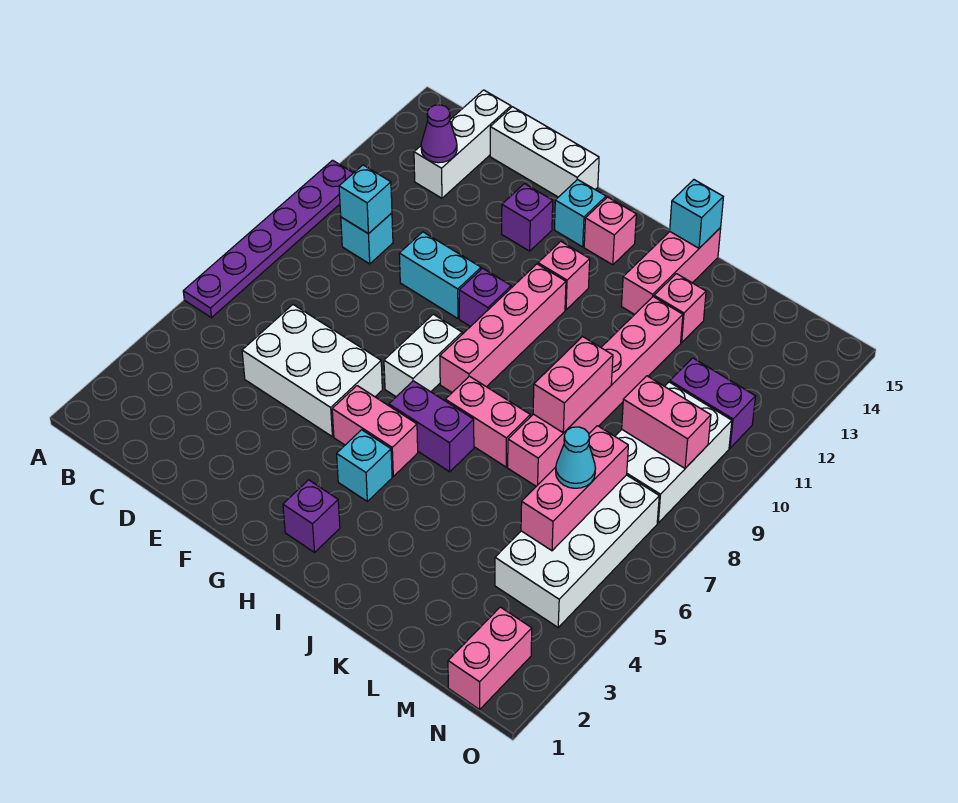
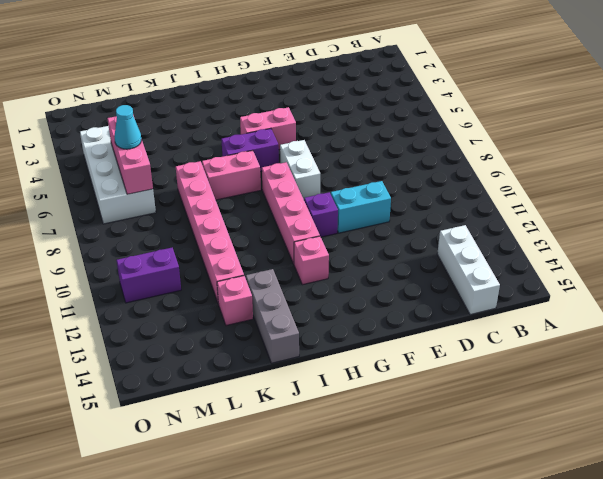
grey brick J13:J15 level 1 -> pink brick J13:J15 level 1
none -> purple plate A6:A11 level 1
none -> cyan brick C10 level 1
none -> white brick D5:F6 level 1
none -> white brick D15:F15 level 1

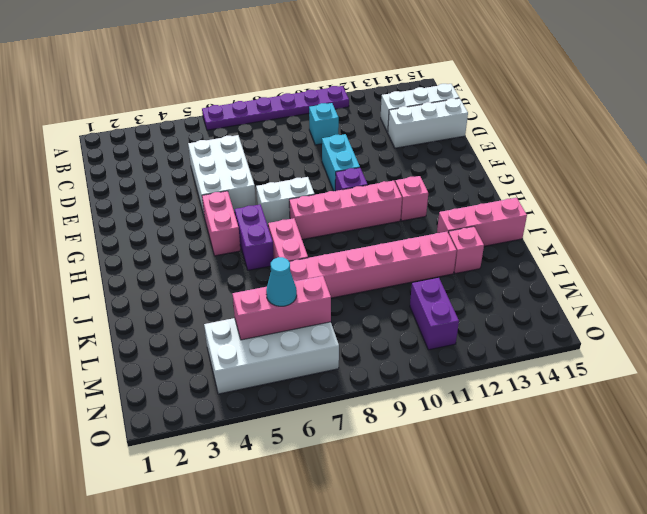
white brick D13:D15 level 1 -> white brick D15:F15 level 1
none -> purple brick F13 level 1
none -> cyan brick G14 level 1
none -> purple brick H2 level 1
none -> cyan brick H4 level 1

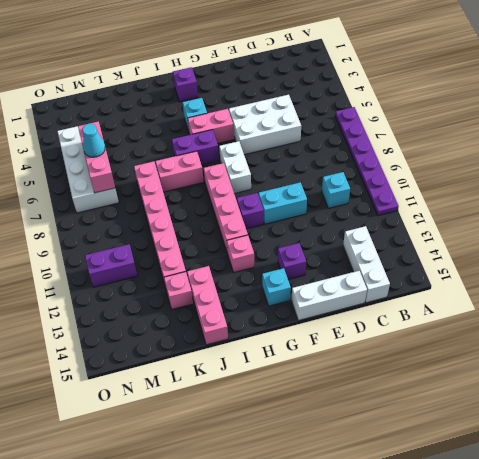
none -> pink brick H14 level 1
none -> white brick M8:N10 level 1
none -> pink brick N1:N2 level 1
none -> cyan brick C10 level 2

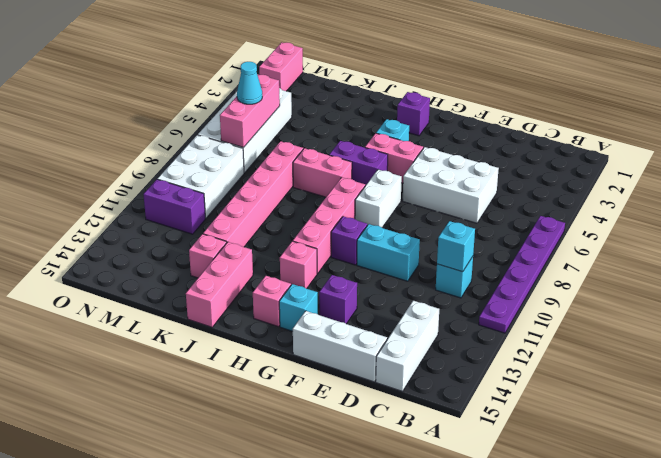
none -> purple cone C13 level 2
none -> cyan brick J15 level 2
none -> pink brick K8:K9 level 2
none -> pink brick M9:N9 level 2

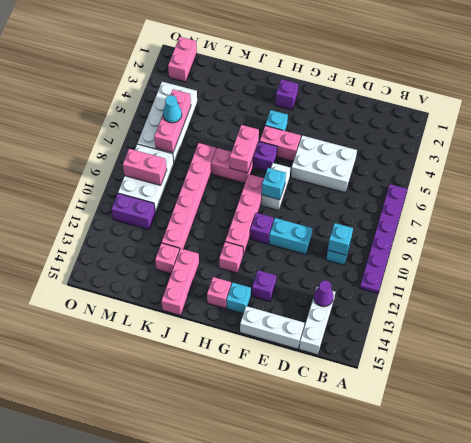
cyan brick G8 level 2 -> cyan brick J15 level 2
pink brick I6:I7 level 2 -> pink brick K8:K9 level 2

